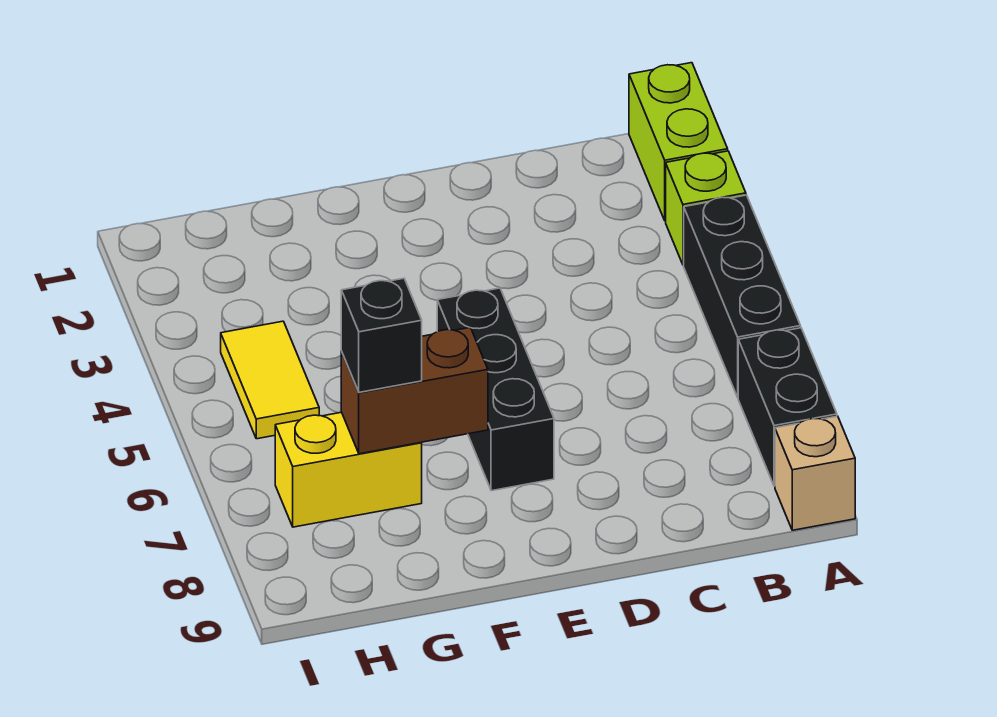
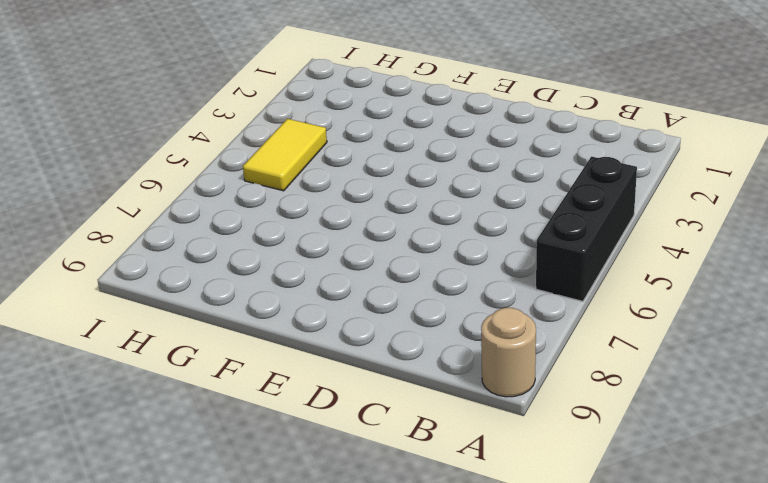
tan round brick A9 level 1 -> tan brick A9 level 1
none -> lime brick A1:A2 level 1
none -> lime brick A3 level 1

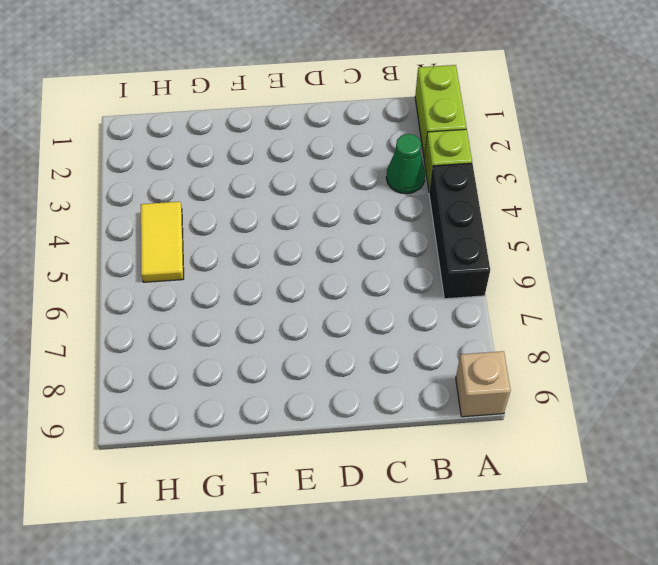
green cone B3 level 1 -> none
none -> black brick A7:A8 level 1
none -> black brick E5:E7 level 1

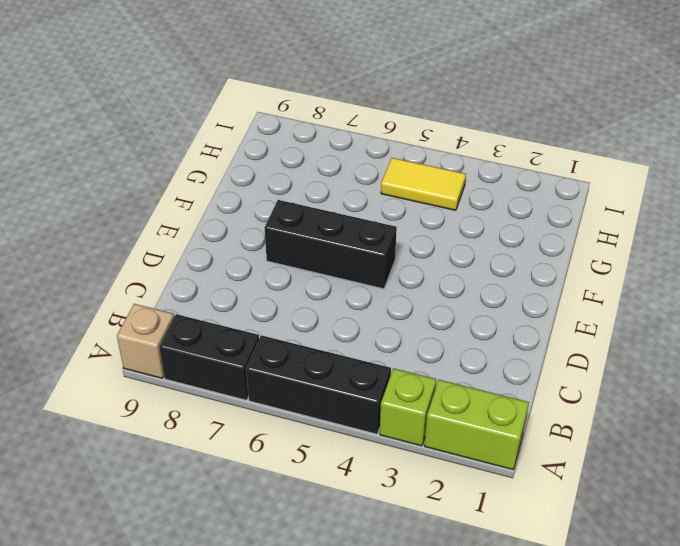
none -> yellow brick G7:H7 level 1
none -> brown brick F7:G7 level 2

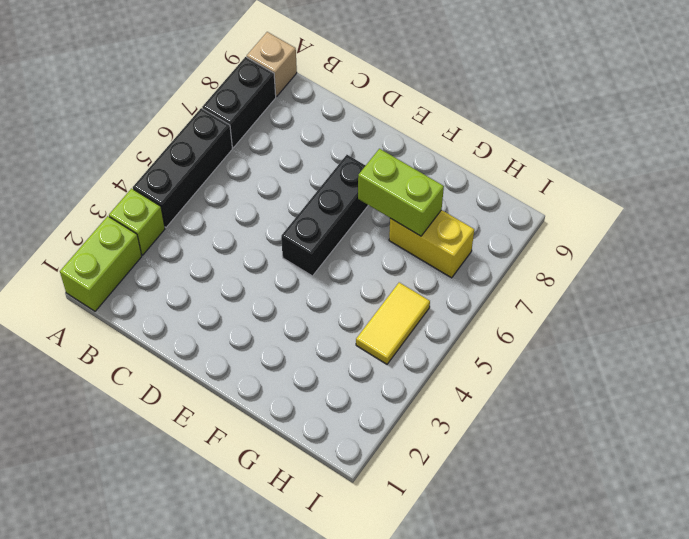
lime brick F7:G7 level 2 -> brown brick F7:G7 level 2
none -> black brick G7 level 3

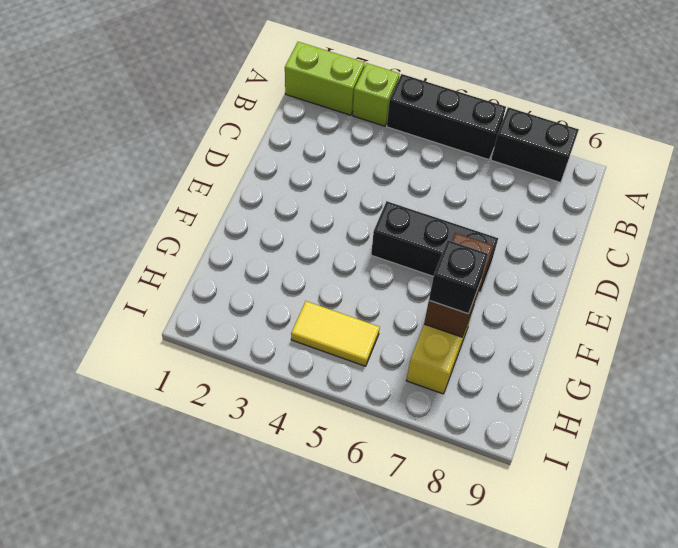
none -> tan brick A9 level 1

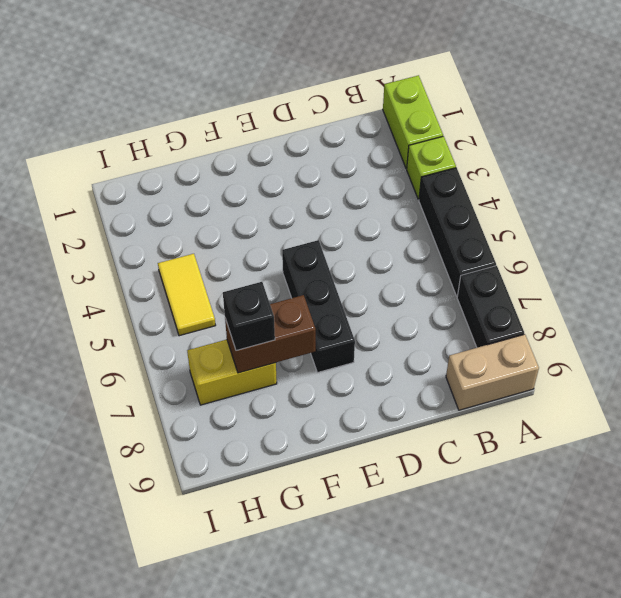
tan brick A9:B9 level 1 -> tan brick A9 level 1

